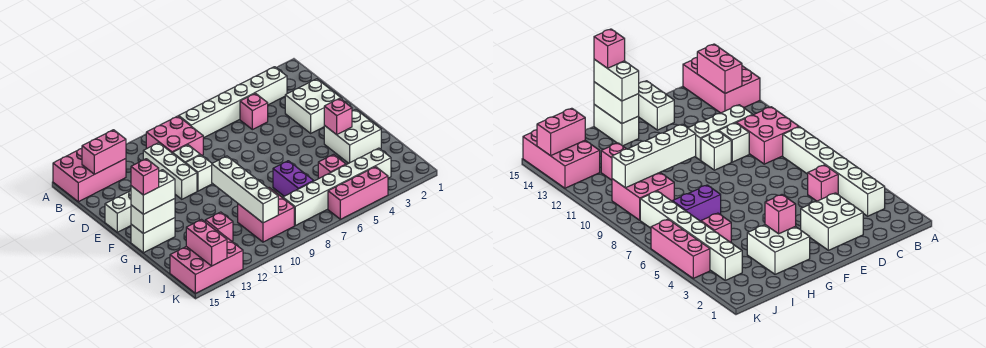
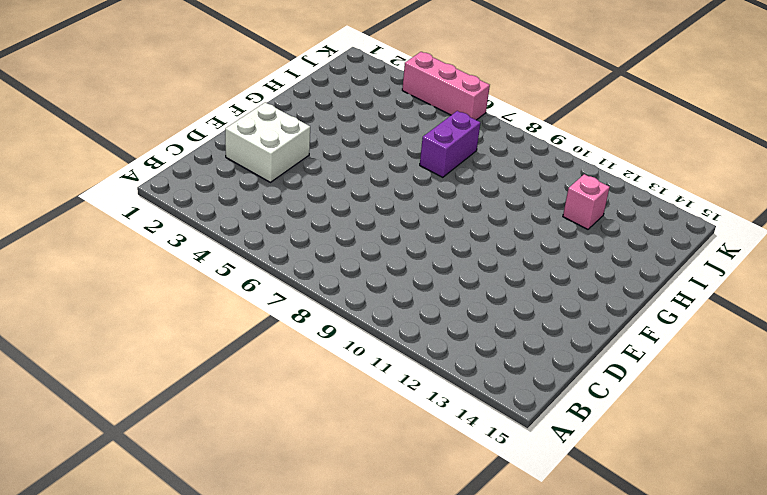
none -> pink brick A13:B15 level 1
none -> white brick B3:B8 level 1
none -> pink brick B9:C10 level 1

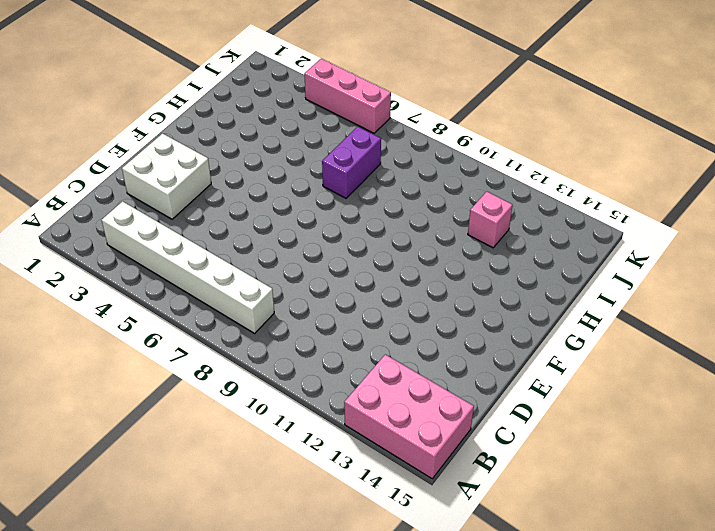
none -> pink brick B9:C10 level 1
none -> pink brick C5 level 1
none -> white brick C11:E11 level 1

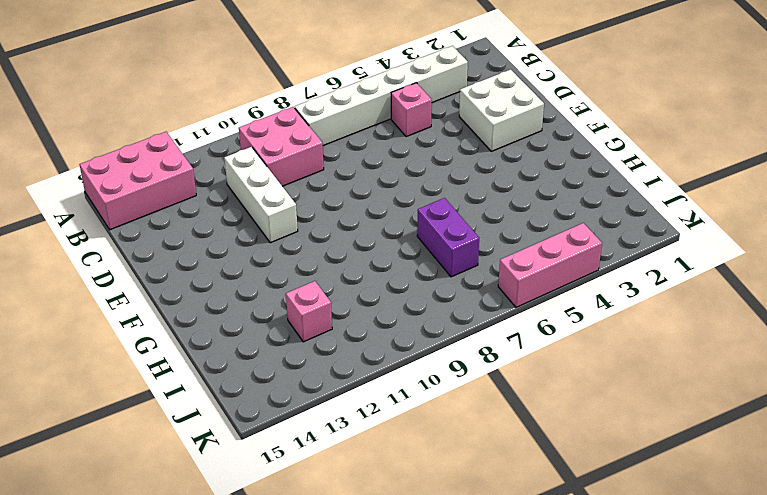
none -> white brick D10 level 1
none -> white brick E10 level 1
none -> white brick E14:E15 level 1

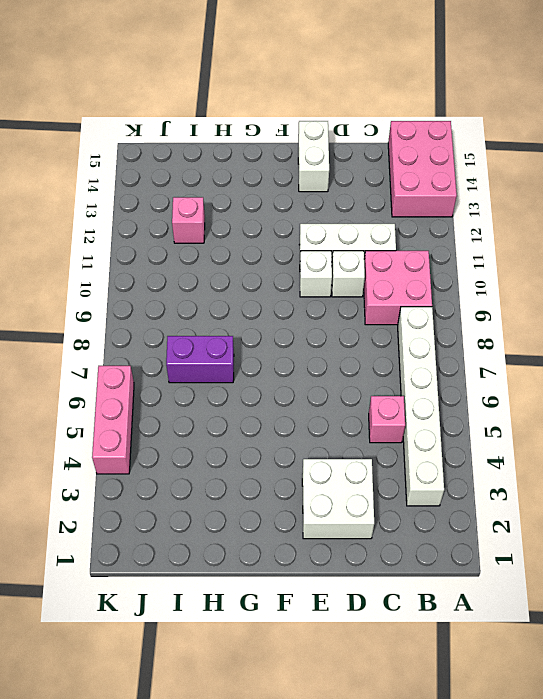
none -> white brick G2:H3 level 1
none -> white brick G14:G15 level 1
none -> pink brick I5 level 1

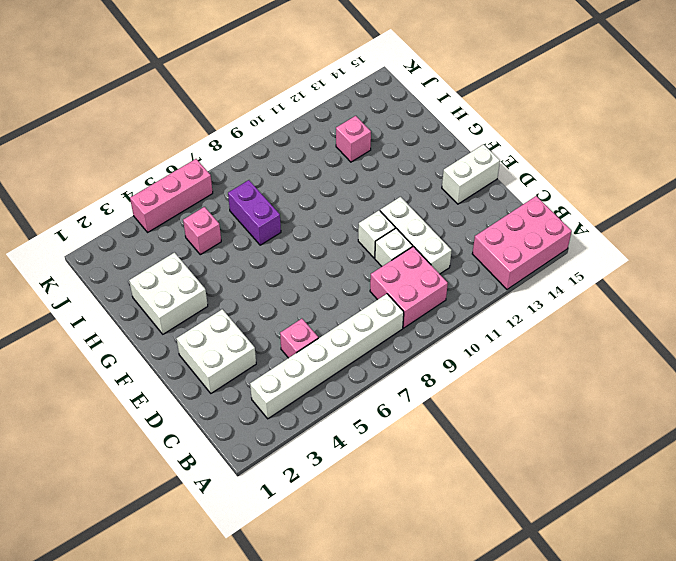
none -> white brick G14:G15 level 1
none -> pink brick I9:J10 level 1
none -> white brick J3:J8 level 1

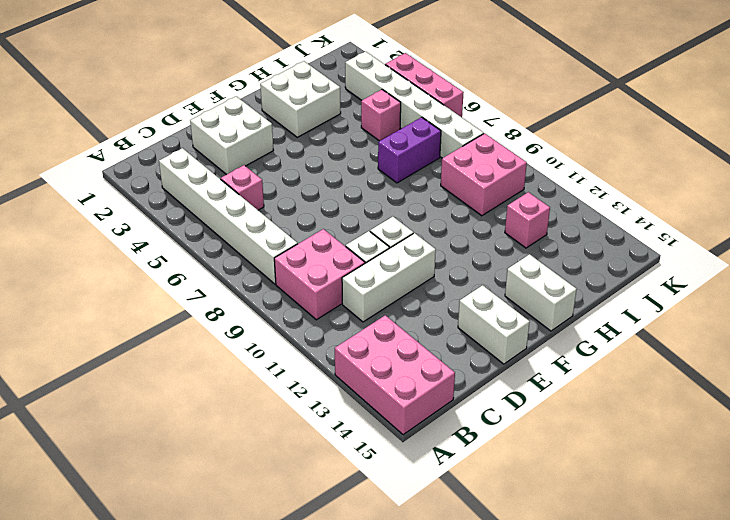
none -> pink brick J13:K15 level 1
none -> pink brick B13:B14 level 2
none -> pink brick G3 level 2

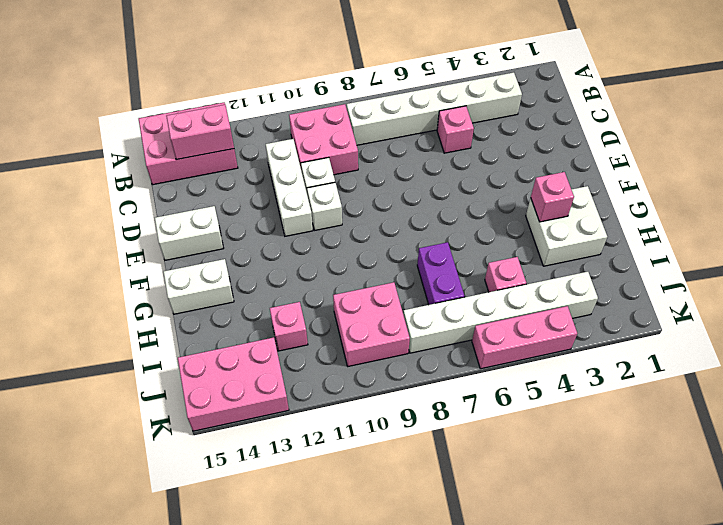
none -> white brick D2:E3 level 1
none -> white brick G10:J10 level 2
none -> white brick G14:G15 level 2

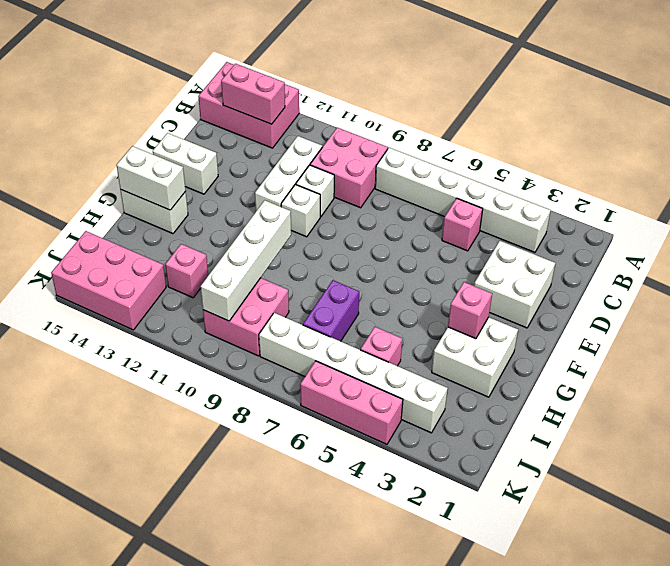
none -> pink brick J14:K14 level 2
none -> white brick G14:G15 level 3
none -> pink brick G15 level 4

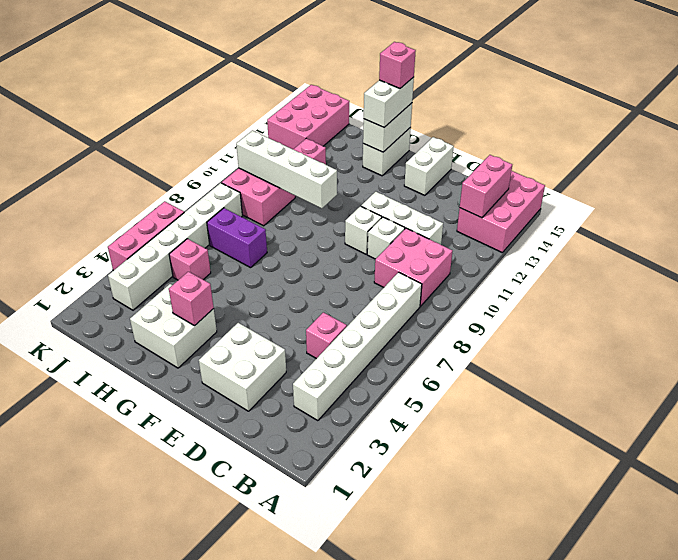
none -> pink brick J14:K14 level 2

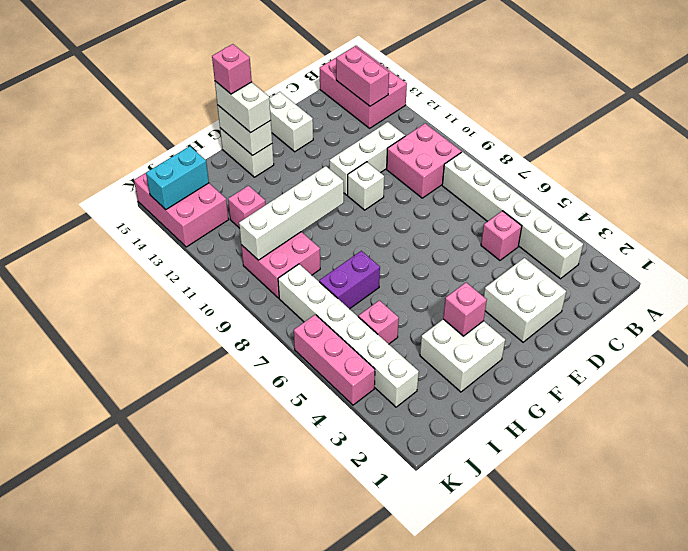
cyan brick J14:K14 level 2 -> pink brick J14:K14 level 2
none -> white brick D10 level 1

